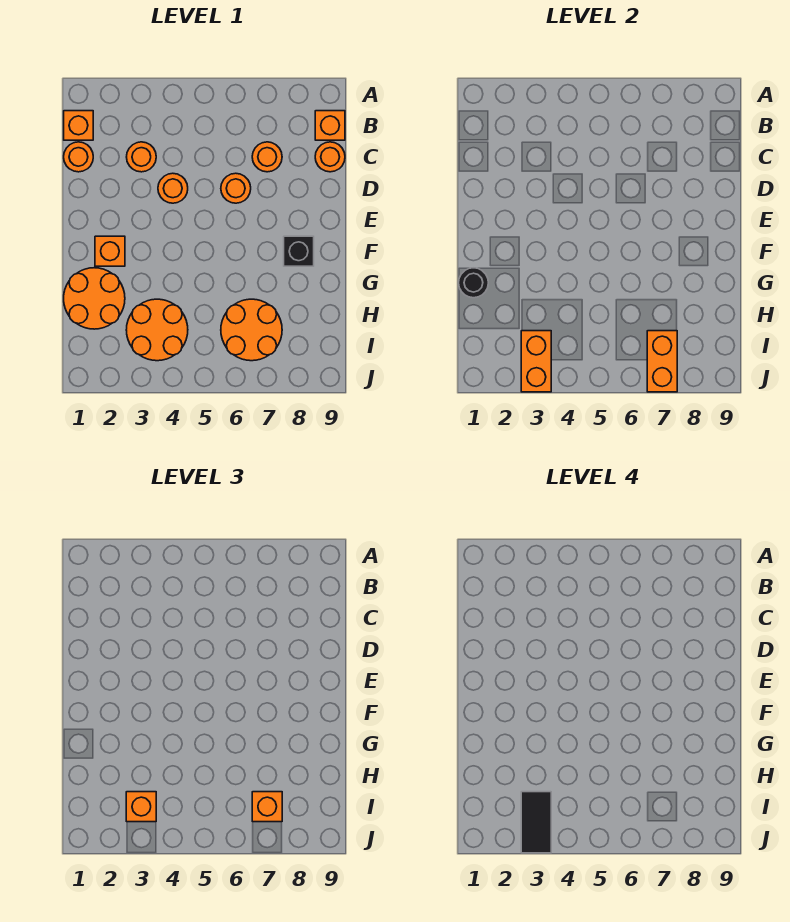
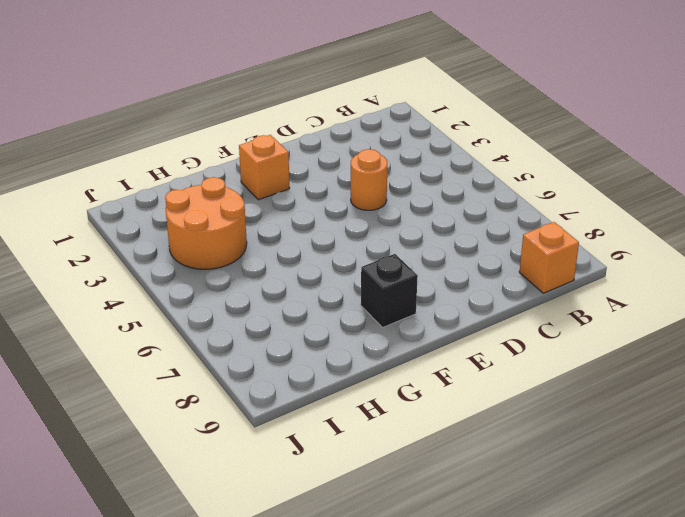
none -> orange brick B1 level 1
none -> orange round brick C1 level 1
none -> orange round brick C3 level 1

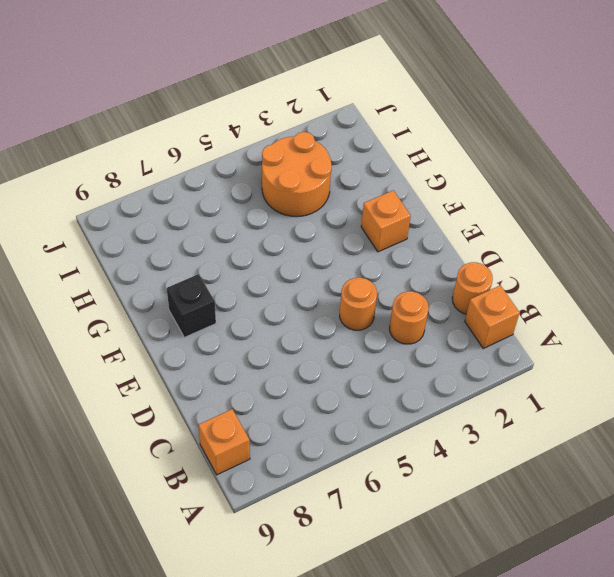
none -> orange round brick C7 level 1
none -> orange round brick C9 level 1
none -> orange round brick D6 level 1

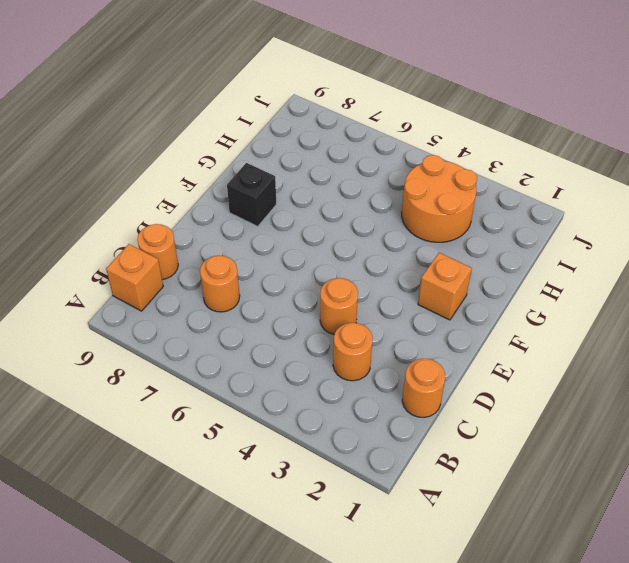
none -> orange brick B1 level 1
none -> orange round brick D6 level 1
none -> orange round brick G1:H2 level 1

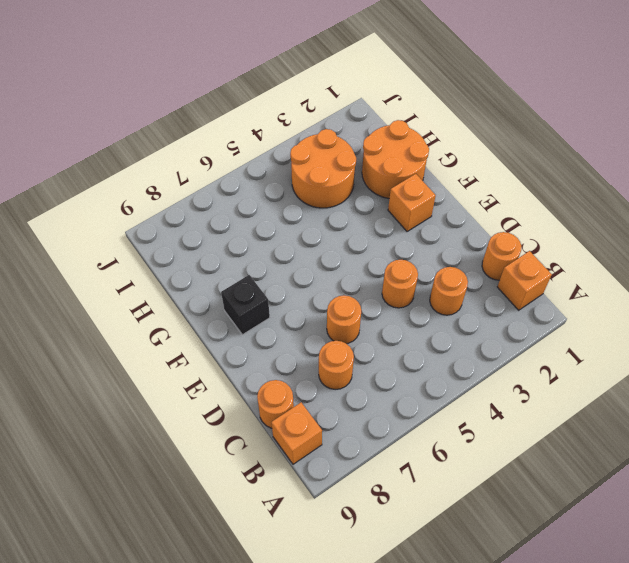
none -> orange round brick H6:I7 level 1
none -> black round brick G1 level 2
none -> orange brick I3:J3 level 2

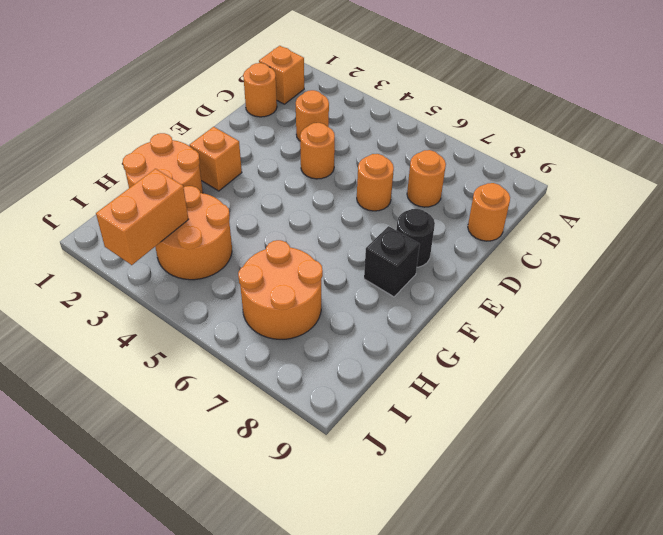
black round brick E8 level 1 -> black round brick G1 level 2
none -> orange brick B9 level 1
none -> orange brick I7:J7 level 2
none -> orange brick I3 level 3

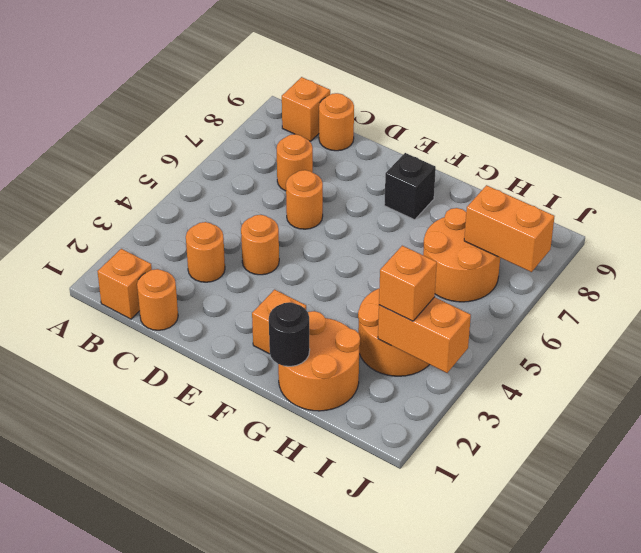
none -> orange brick I7 level 3
none -> black tile I3:J3 level 4

